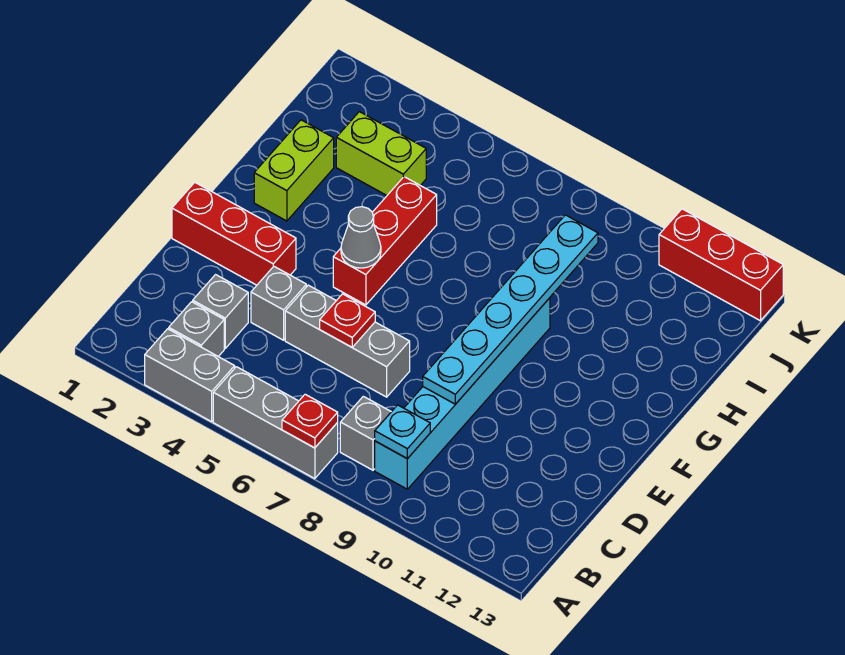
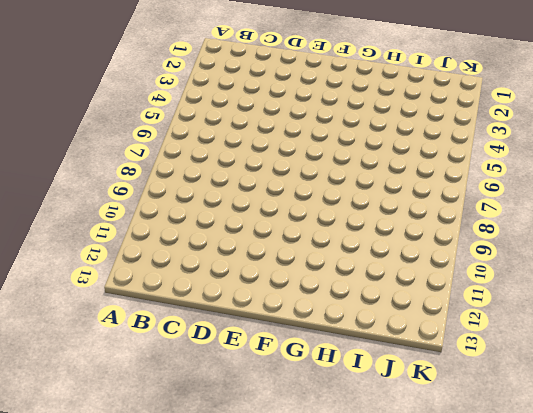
none -> grey brick A3:A4 level 1
none -> grey brick A5:A7 level 1
none -> grey brick B3 level 1

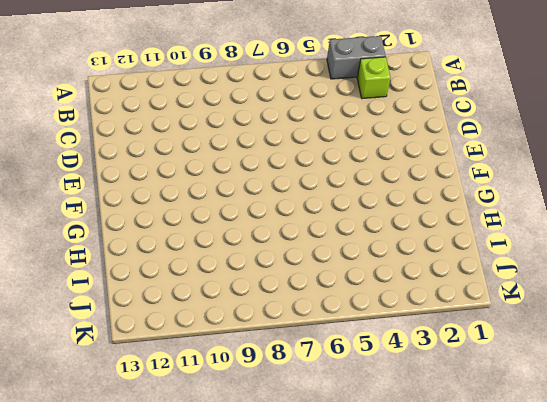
lime brick B3 level 1 -> grey brick B3 level 1
none -> grey brick A5:A7 level 1
none -> grey brick B8 level 1
none -> cyan brick B9:G9 level 1

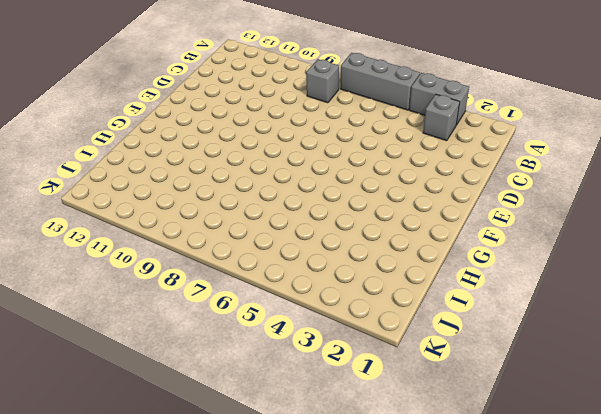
none -> cyan brick B9:G9 level 1
none -> grey brick C3 level 1
none -> grey brick D4 level 1

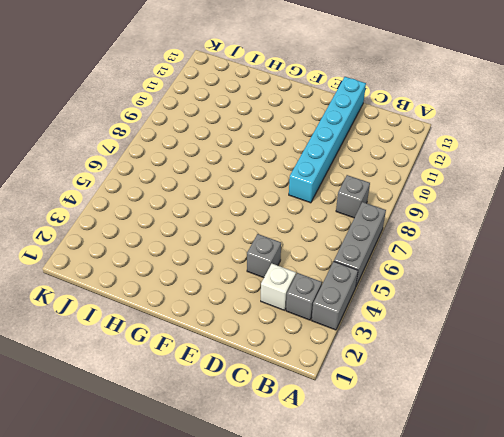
white brick C3 level 1 -> grey brick C3 level 1
cyan brick D8:D13 level 1 -> cyan brick B9:G9 level 1
none -> grey brick D5:D7 level 1
none -> red brick E1:E3 level 1
none -> red brick F5:H5 level 1

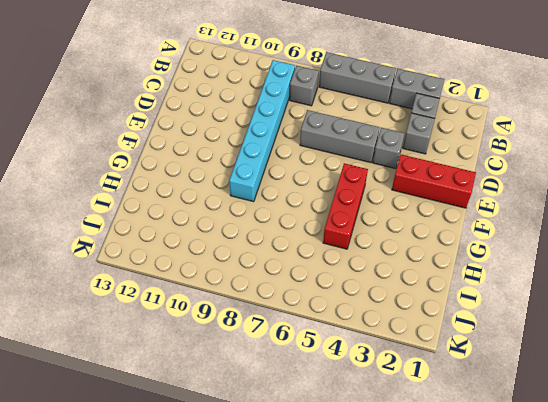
none -> lime brick G2:H2 level 1
none -> lime brick I3:I4 level 1
none -> red brick K11:K13 level 1

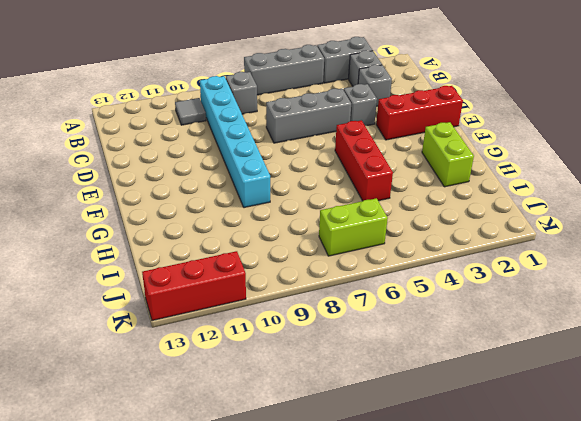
grey tile B10 level 1 -> none
lime brick J6:J7 level 1 -> lime brick I3:I4 level 1
none -> red plate A7 level 2
none -> cyan plate B9 level 2
none -> red plate D6 level 2

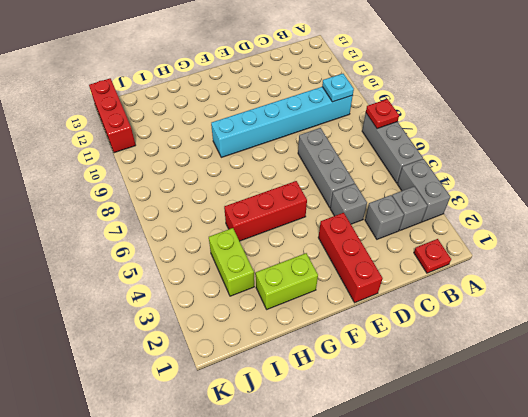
red plate B1 level 1 -> red plate D6 level 2
none -> grey brick B8 level 1
none -> cyan plate D9:I9 level 2
none -> grey cone F5 level 2

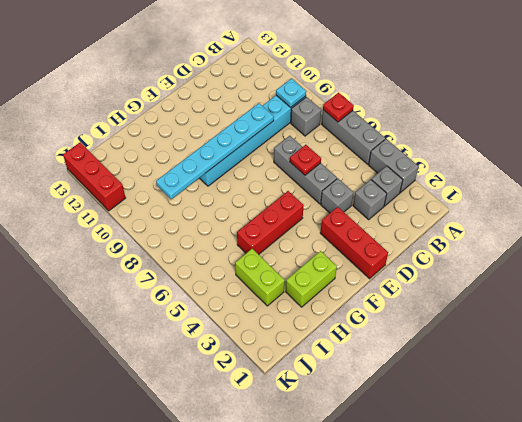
none -> grey cone F5 level 2

